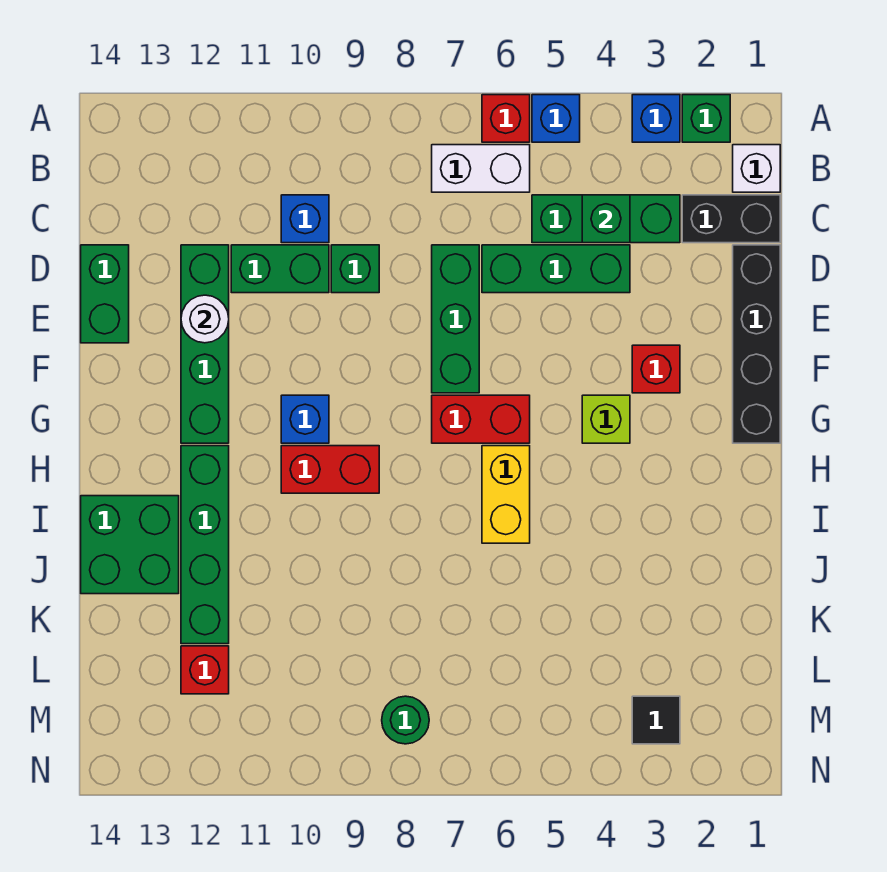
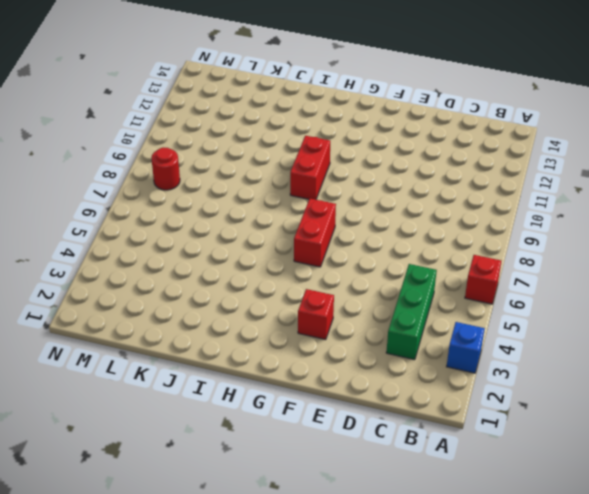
red round brick M8 level 1 -> green round brick M8 level 1
none -> green brick A2 level 1
none -> blue brick A5 level 1
none -> white brick B1 level 1

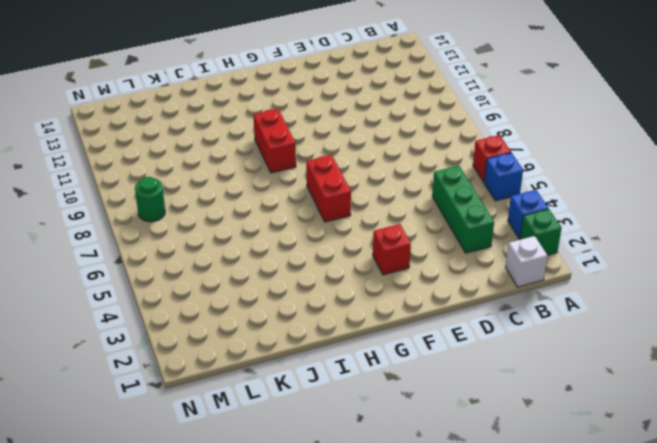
none -> white brick B6:B7 level 1
none -> black brick C1:C2 level 1
none -> blue brick C10 level 1

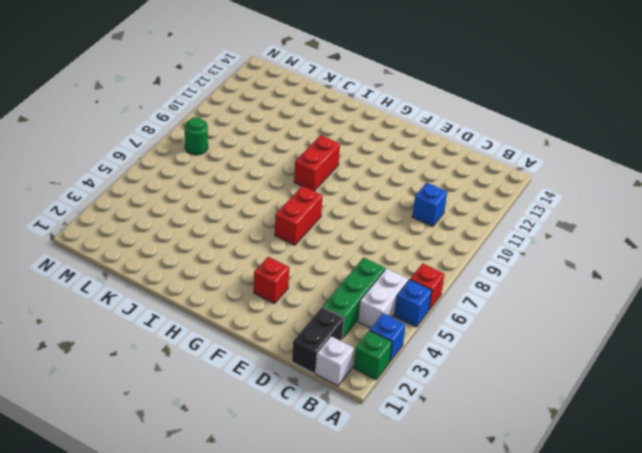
white brick B4:B5 level 1 -> white brick B6:B7 level 1
none -> black brick D1:G1 level 1
none -> green brick D4:D6 level 1
none -> green brick D7:F7 level 1

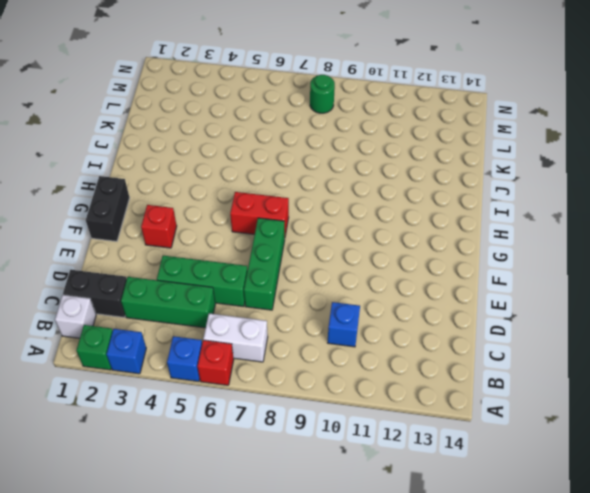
black brick F1:G1 level 1 -> black brick D1:G1 level 1
none -> green brick D9 level 1
none -> green brick D10:D11 level 1
none -> green brick D12:G12 level 1

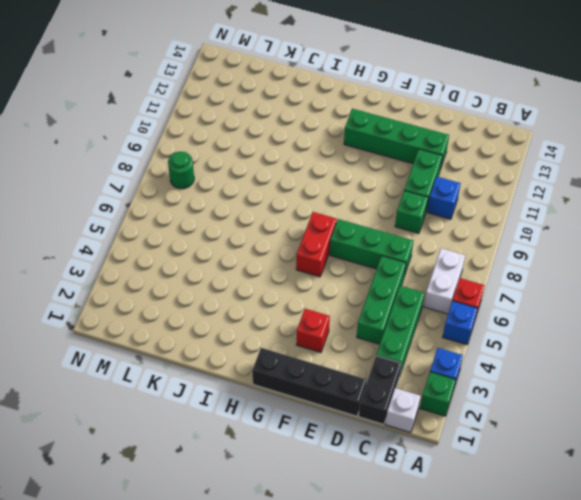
none -> green brick D14:E14 level 1
none -> lime brick G4 level 1
none -> blue brick G10 level 1

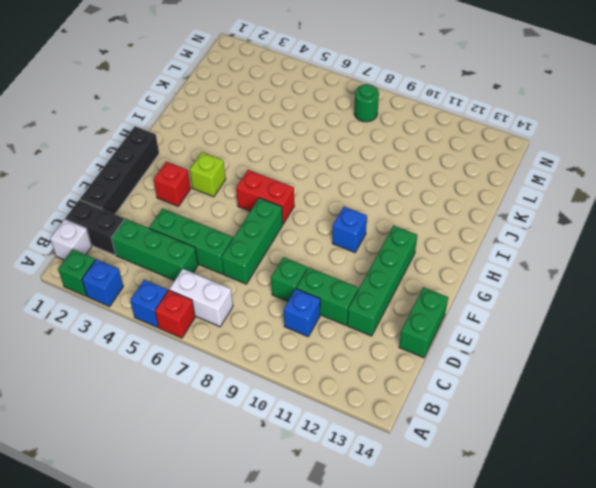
none -> yellow brick H6:I6 level 1
none -> red brick H9:H10 level 1
none -> green brick H12:K12 level 1

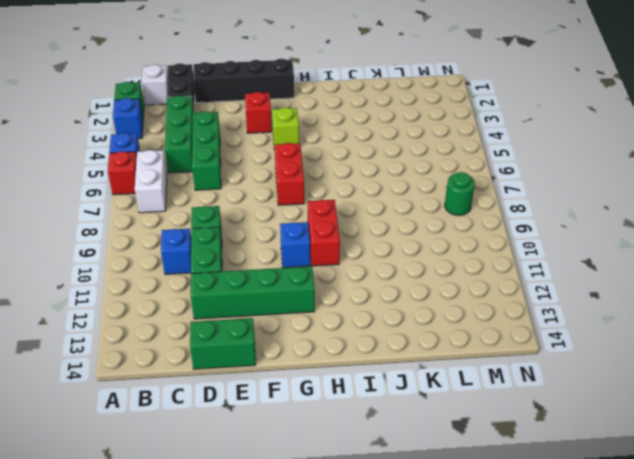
none -> green brick D7:F7 level 1
none -> yellow brick H6:I6 level 1
none -> green brick H12:K12 level 1

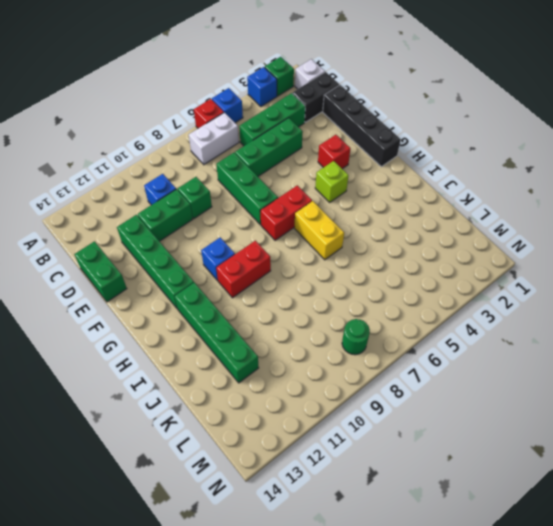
none -> green brick I13:J14 level 1
none -> red brick L12 level 1
none -> black tile M3 level 1

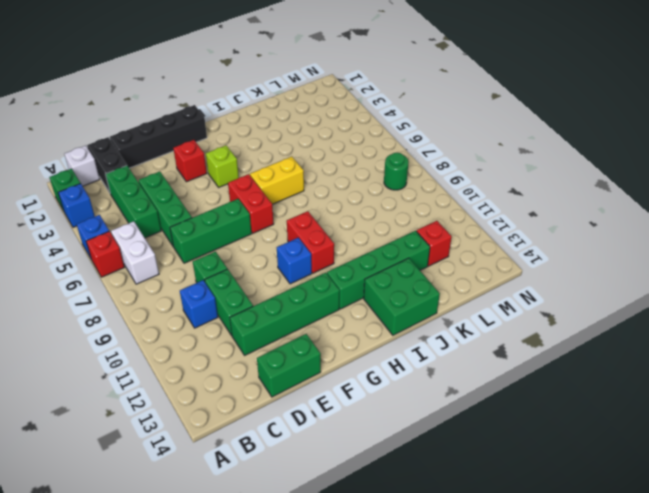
none -> black tile M3 level 1
none -> green brick C4 level 2
none -> white round brick E12 level 2

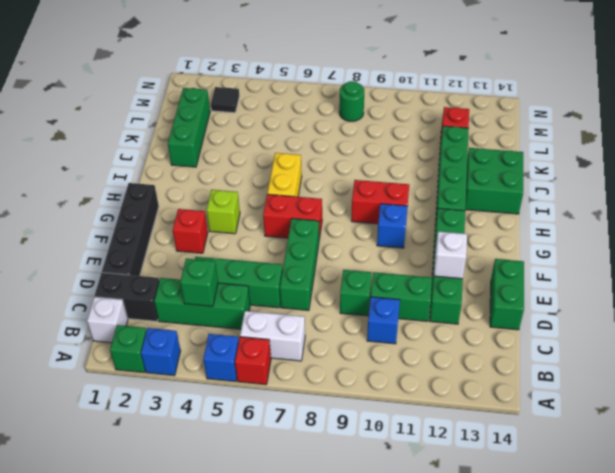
white brick E12 level 2 -> white round brick E12 level 2
green brick J2:L2 level 1 -> none

